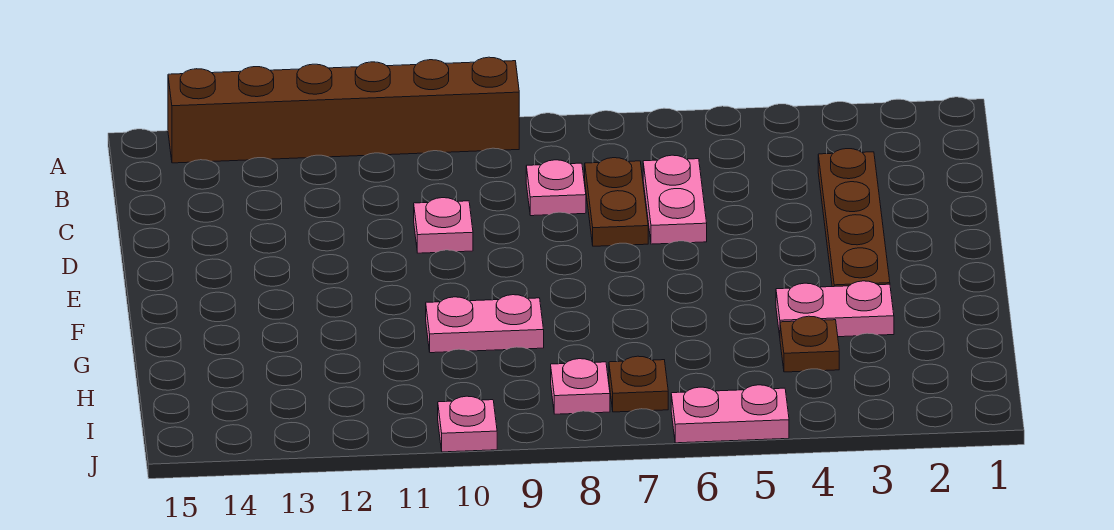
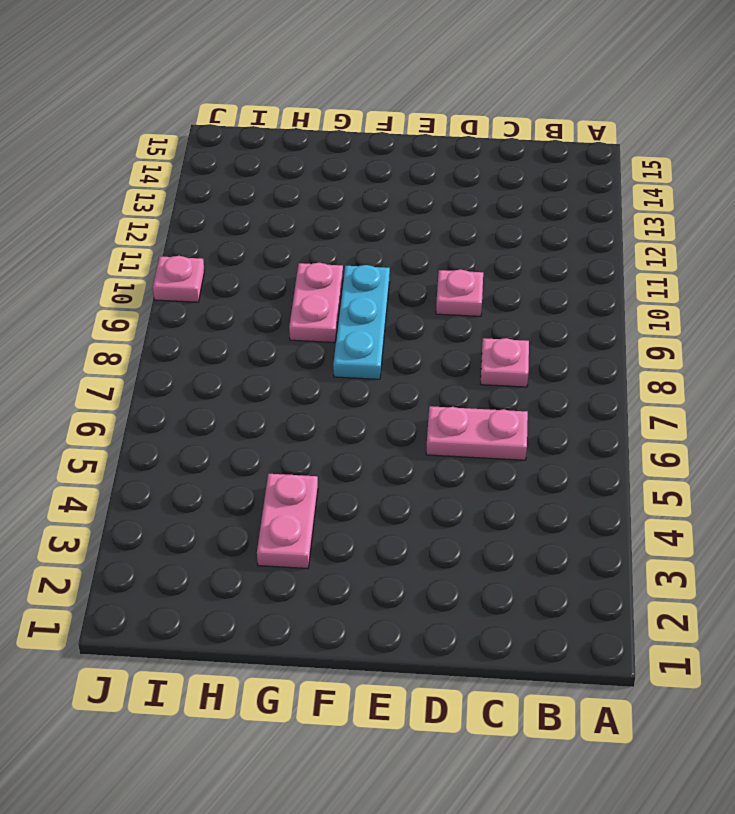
cyan plate F8:F10 level 1 -> none
none -> brown brick A9:A14 level 1
none -> brown plate C3:F3 level 1
none -> brown plate C7:D7 level 1

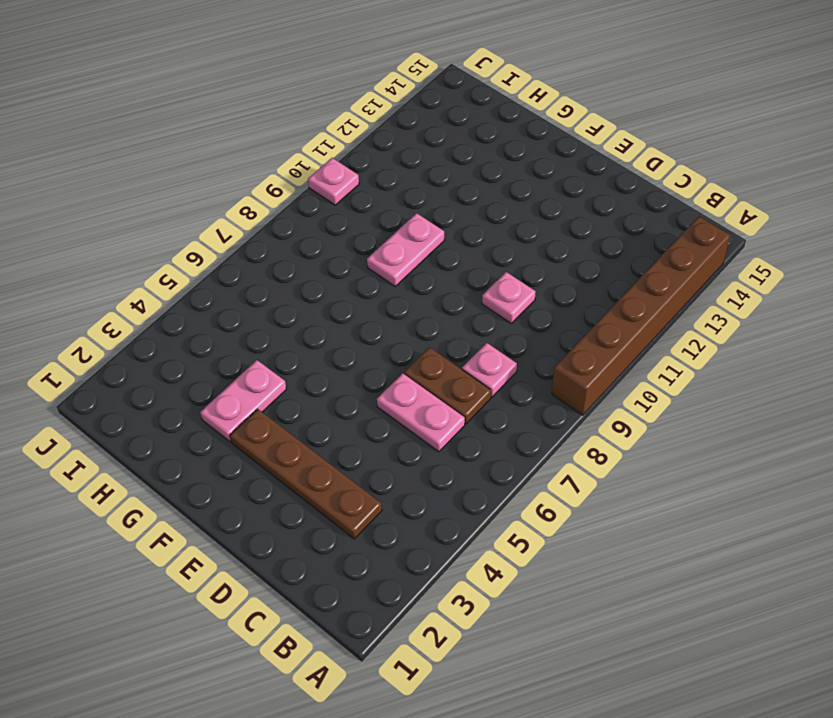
none -> brown plate H4 level 1
none -> brown plate I7 level 1
none -> pink plate I8 level 1

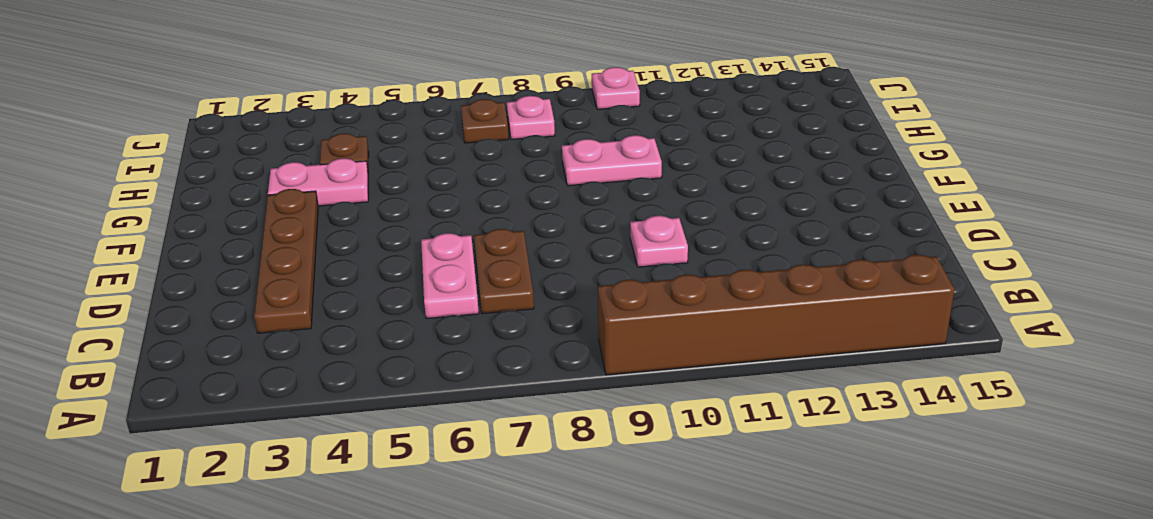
none -> pink plate C8 level 1
none -> pink plate J5:J6 level 1

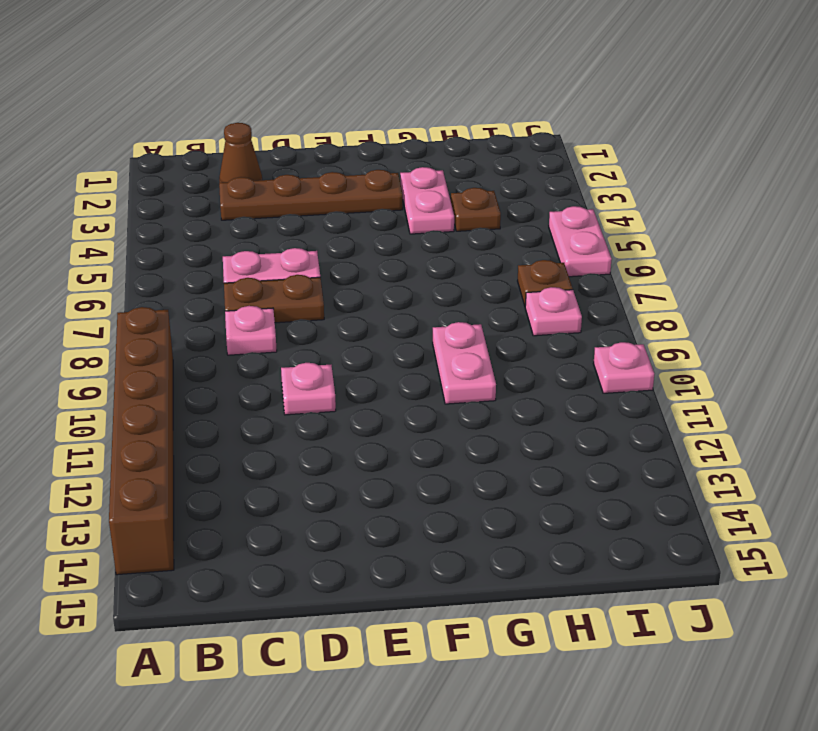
brown cone C2 level 1 -> none

